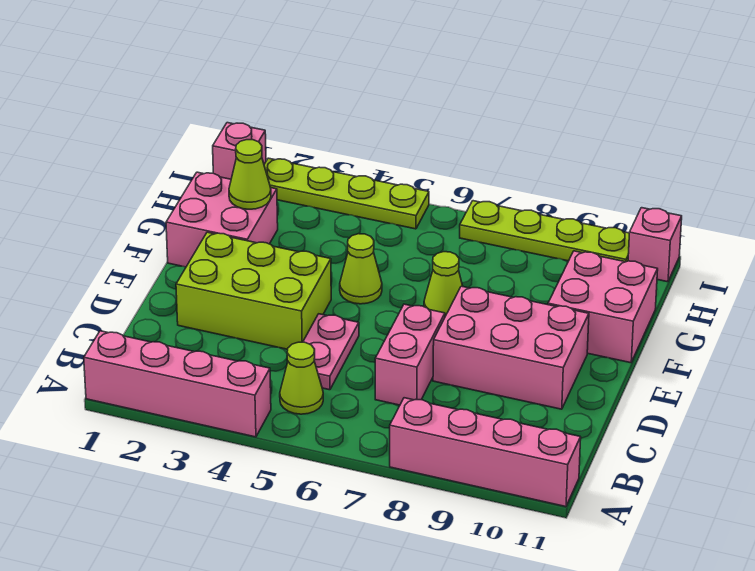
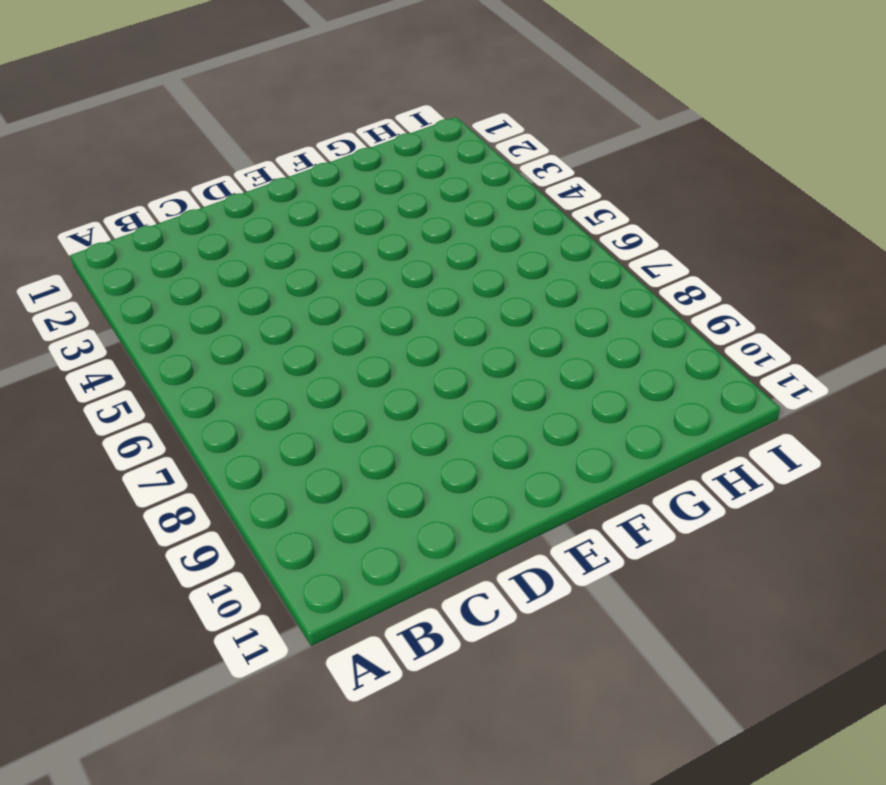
none -> pink brick A1:A4 level 1
none -> pink brick A8:A11 level 1
none -> lime cone B5 level 1

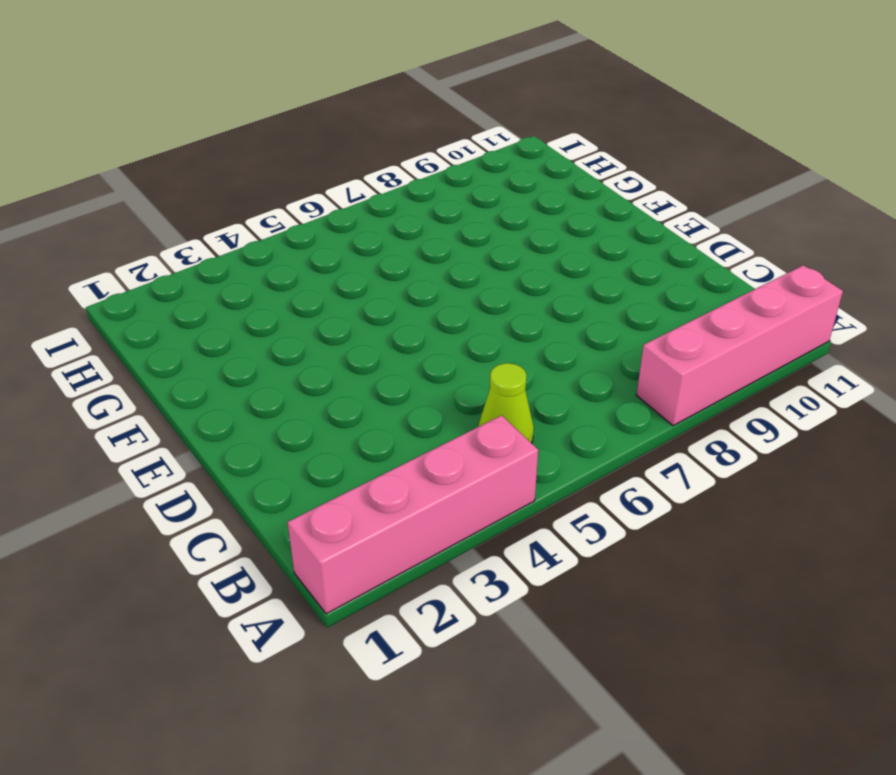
none -> pink plate C5:D5 level 1
none -> pink brick C7:D7 level 1
none -> lime brick D2:E4 level 1

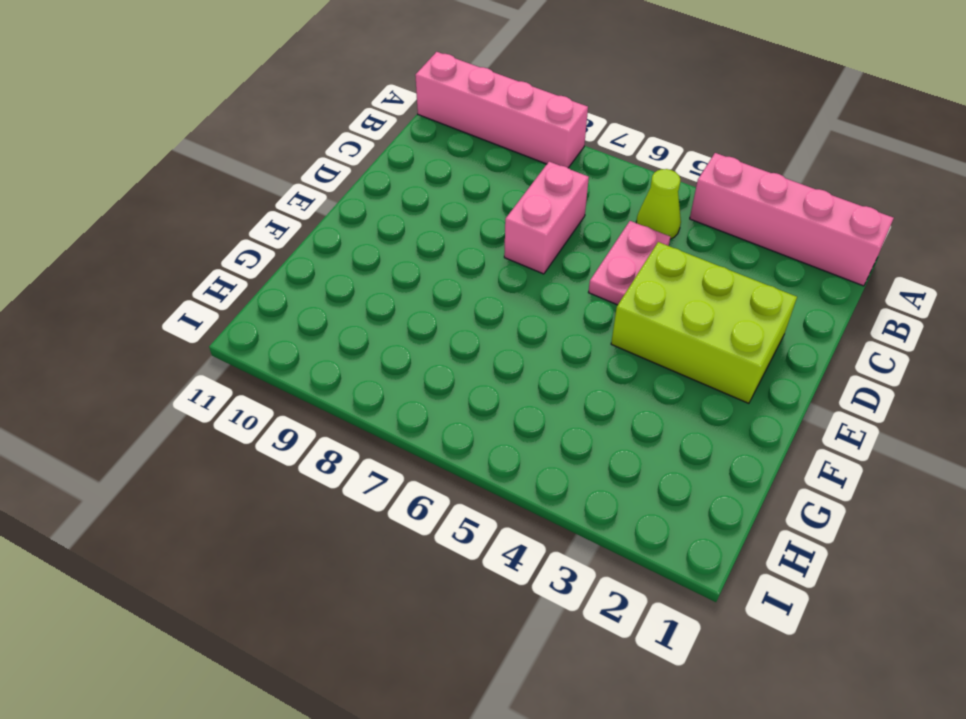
none -> pink brick D8:E10 level 1
none -> pink brick F1:G2 level 1
none -> lime cone F5 level 1

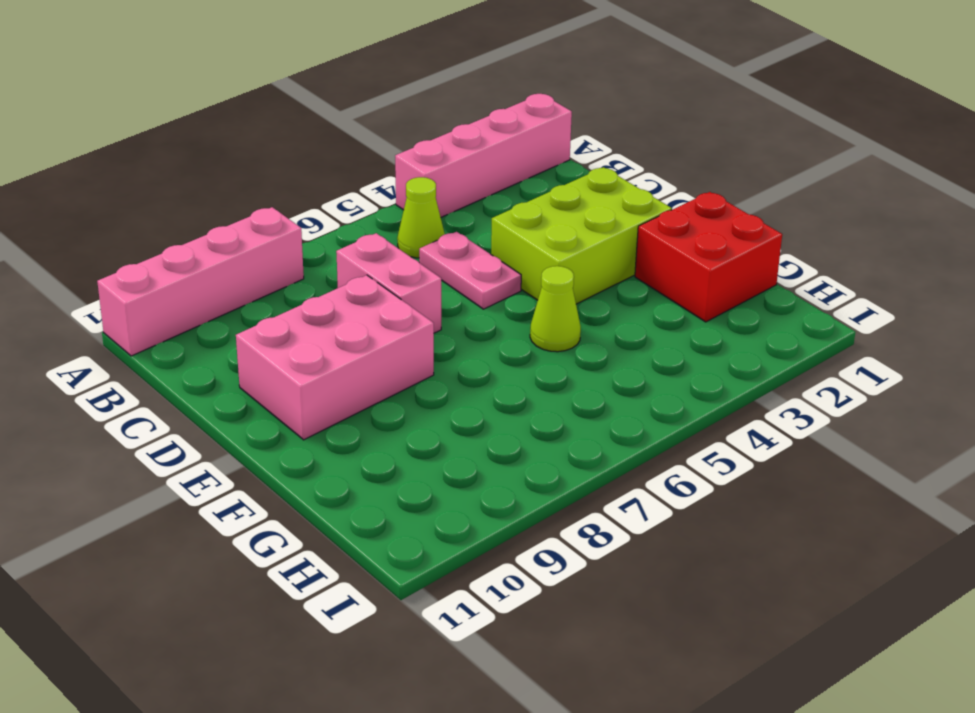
red brick F1:G2 level 1 -> pink brick F1:G2 level 1
none -> lime cone F7 level 1
none -> pink brick F10:G11 level 1
none -> pink brick I1 level 1

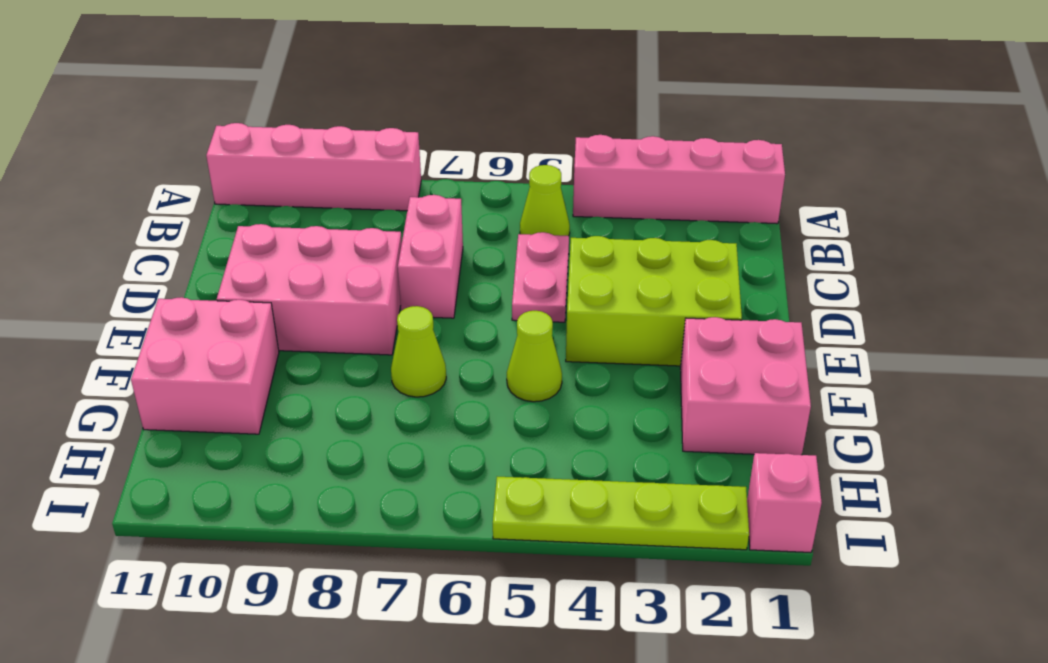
none -> lime plate I7:I10 level 1
none -> pink brick I11 level 1
none -> lime cone G2 level 2

